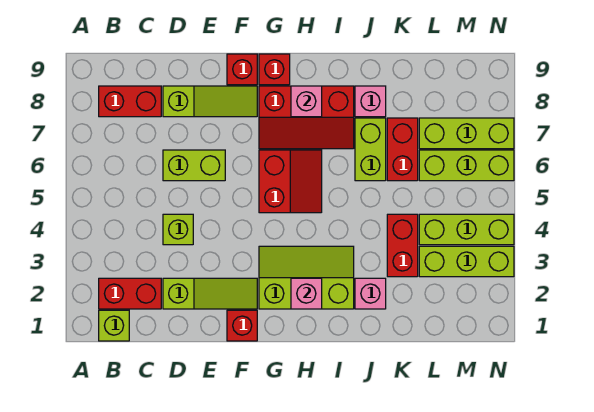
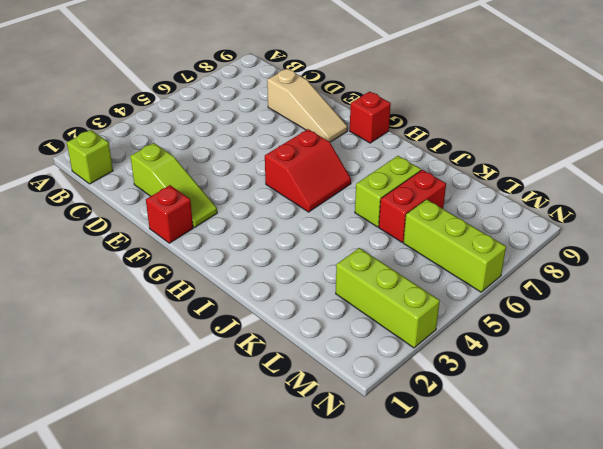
tan slope D8:F8 level 1 top D -> lime slope D8:F8 level 1 top D
none -> red brick B2:C2 level 1
none -> red brick B8:C8 level 1
none -> lime brick D4 level 1

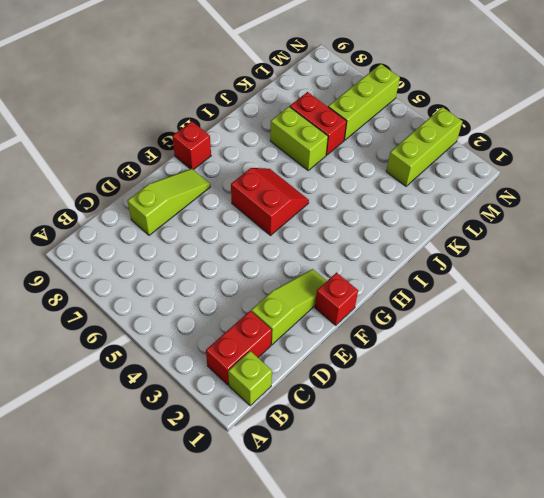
none -> red brick B8:C8 level 1
none -> lime brick D4 level 1
none -> lime brick D6:E6 level 1

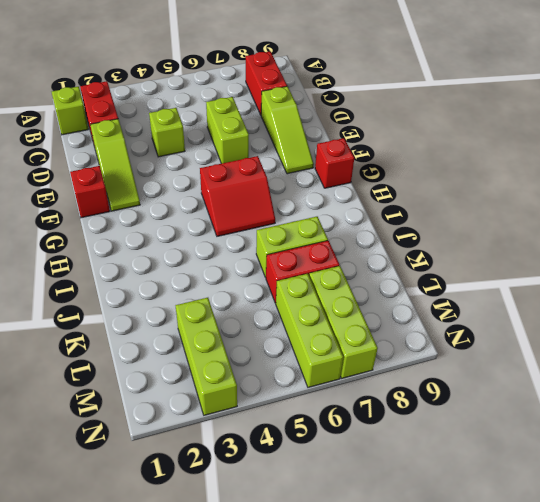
none -> red brick F9 level 1
none -> lime slope G2:I3 level 1 top 2
none -> red slope G7:I8 level 1 top 8

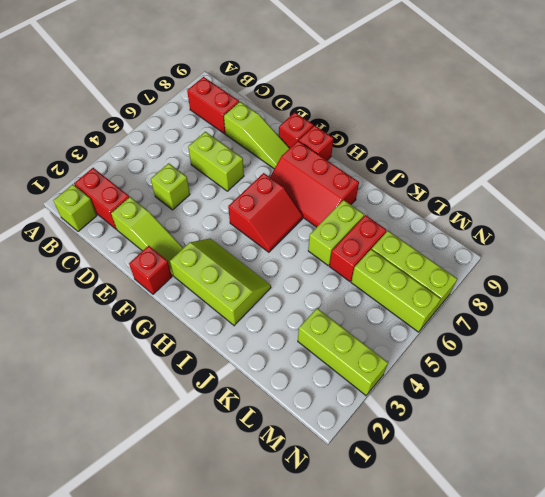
none -> pink brick J2 level 1
none -> pink brick J8 level 1
none -> red brick K3:K4 level 1

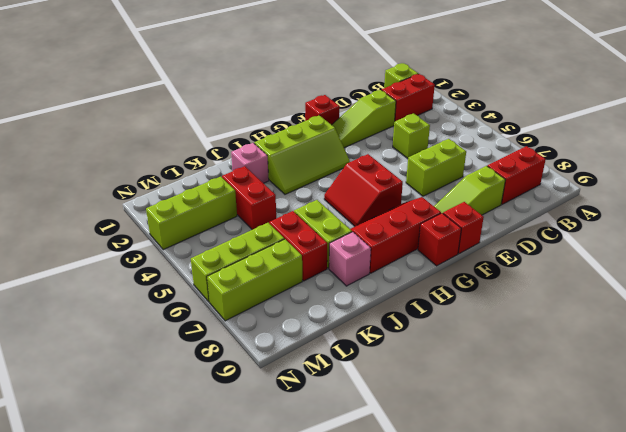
none -> lime brick L4:N4 level 1
none -> pink brick H2 level 2
none -> pink brick H8 level 2

